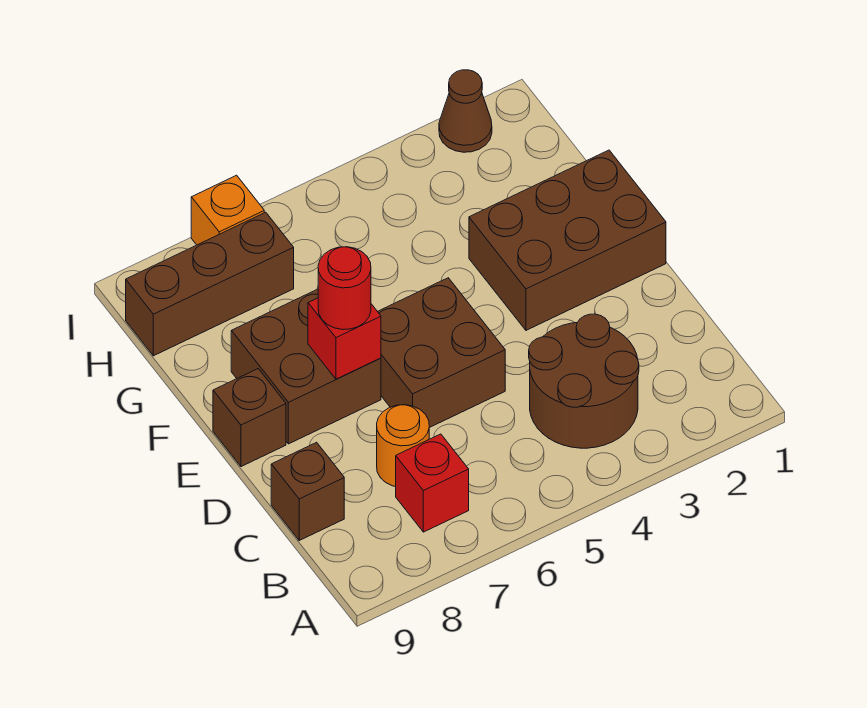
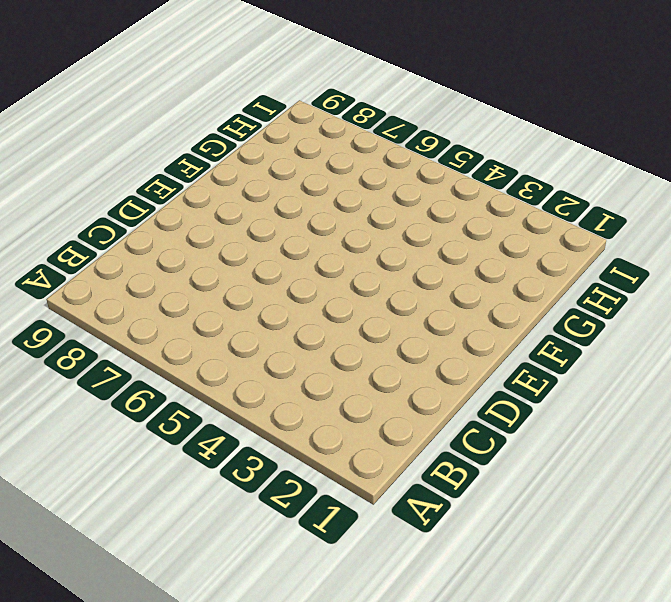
none -> brown round brick B3:C4 level 1
none -> red brick B7 level 1
none -> orange round brick C7 level 1

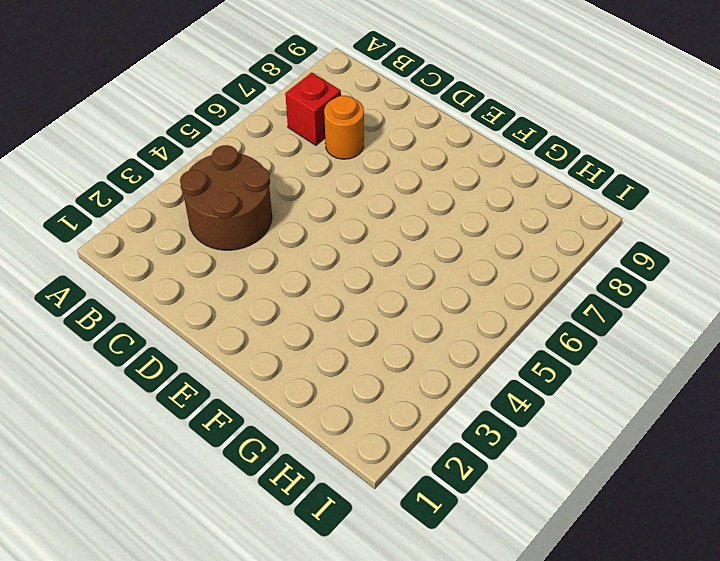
none -> brown brick C9 level 1
none -> brown brick D5:E6 level 1
none -> brown brick E1:F3 level 1

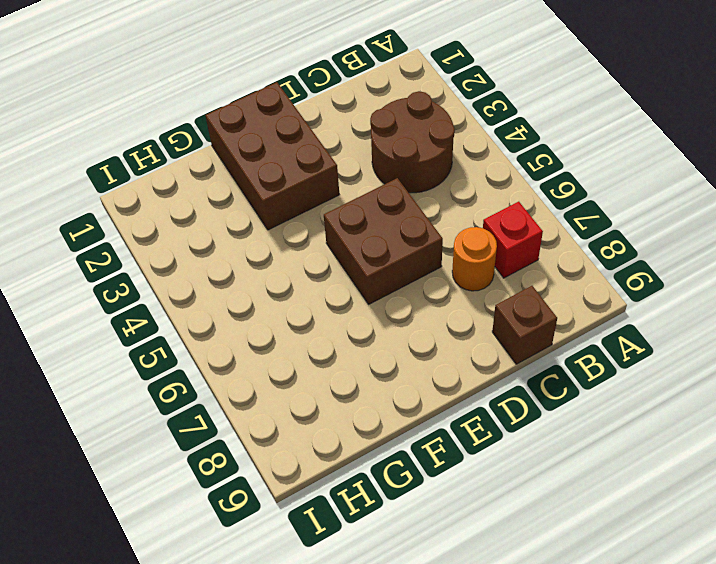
none -> brown brick E7:F8 level 1
none -> brown brick E9 level 1
none -> brown brick H7:H9 level 1

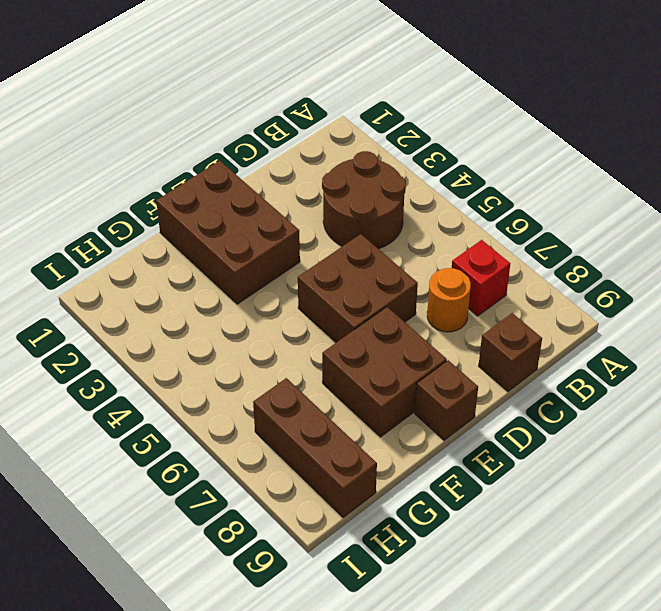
none -> brown cone I2 level 1
none -> orange brick I7 level 1
none -> red brick E7 level 2

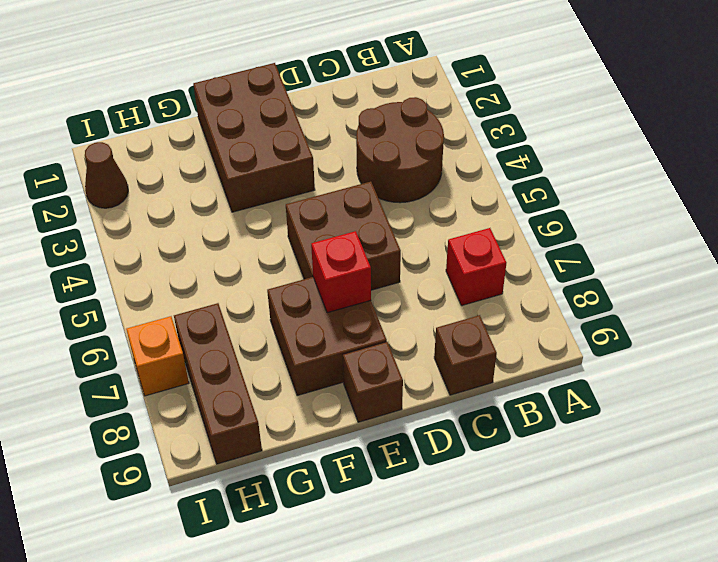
none -> orange round brick C7 level 1
none -> red round brick E7 level 3

